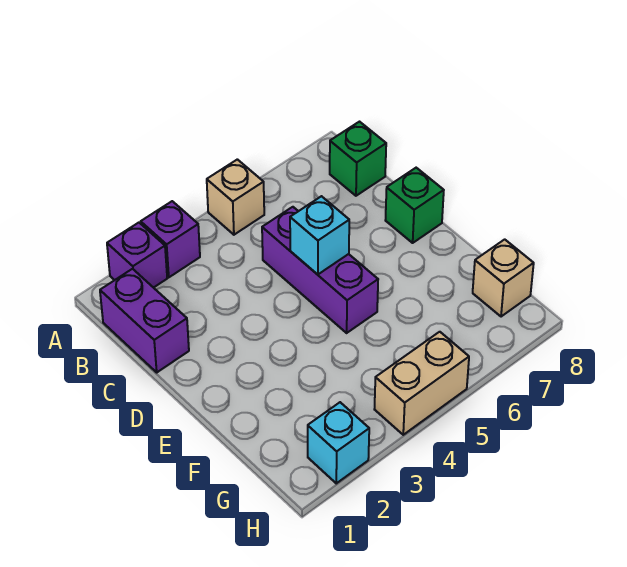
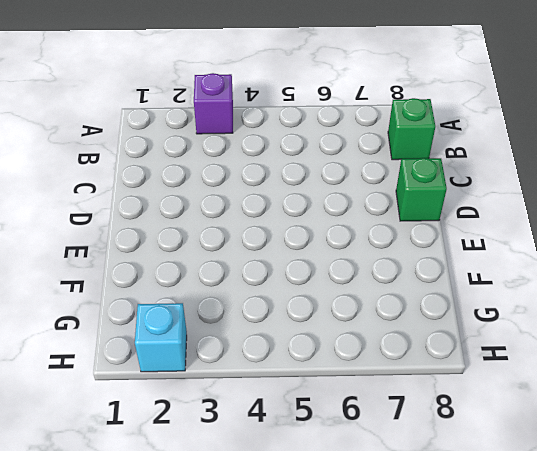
none -> purple brick A2 level 1
none -> tan brick A5 level 1

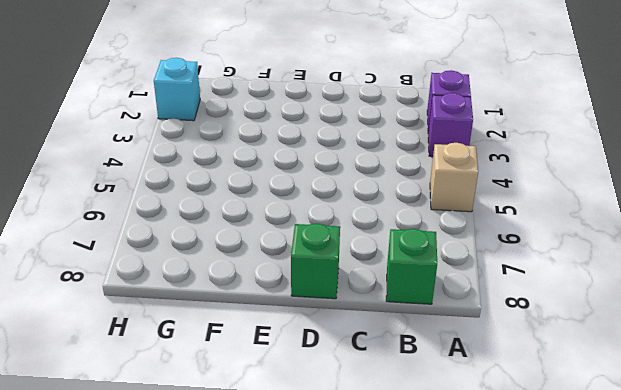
none -> purple brick B1:C1 level 1
none -> purple brick C5:E5 level 1

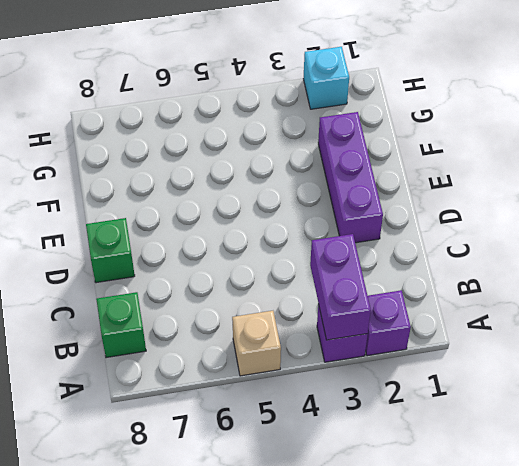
purple brick A3:B3 level 2 -> purple brick B1:C1 level 1
purple brick D2:F2 level 1 -> purple brick C5:E5 level 1
none -> tan brick G8 level 1
none -> tan brick H4:H5 level 1

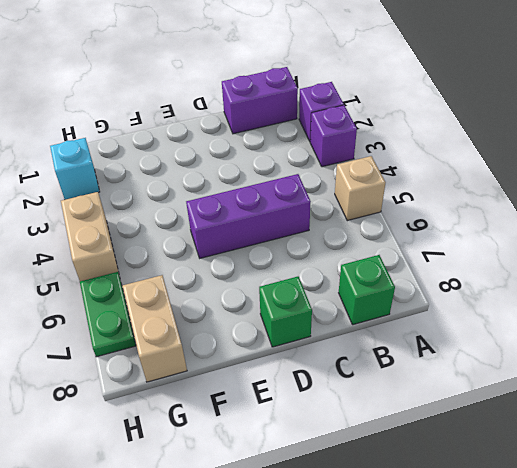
tan brick G7:G8 level 1 -> tan brick G8 level 1
green plate H6:H7 level 1 -> none
none -> cyan brick D5 level 2

